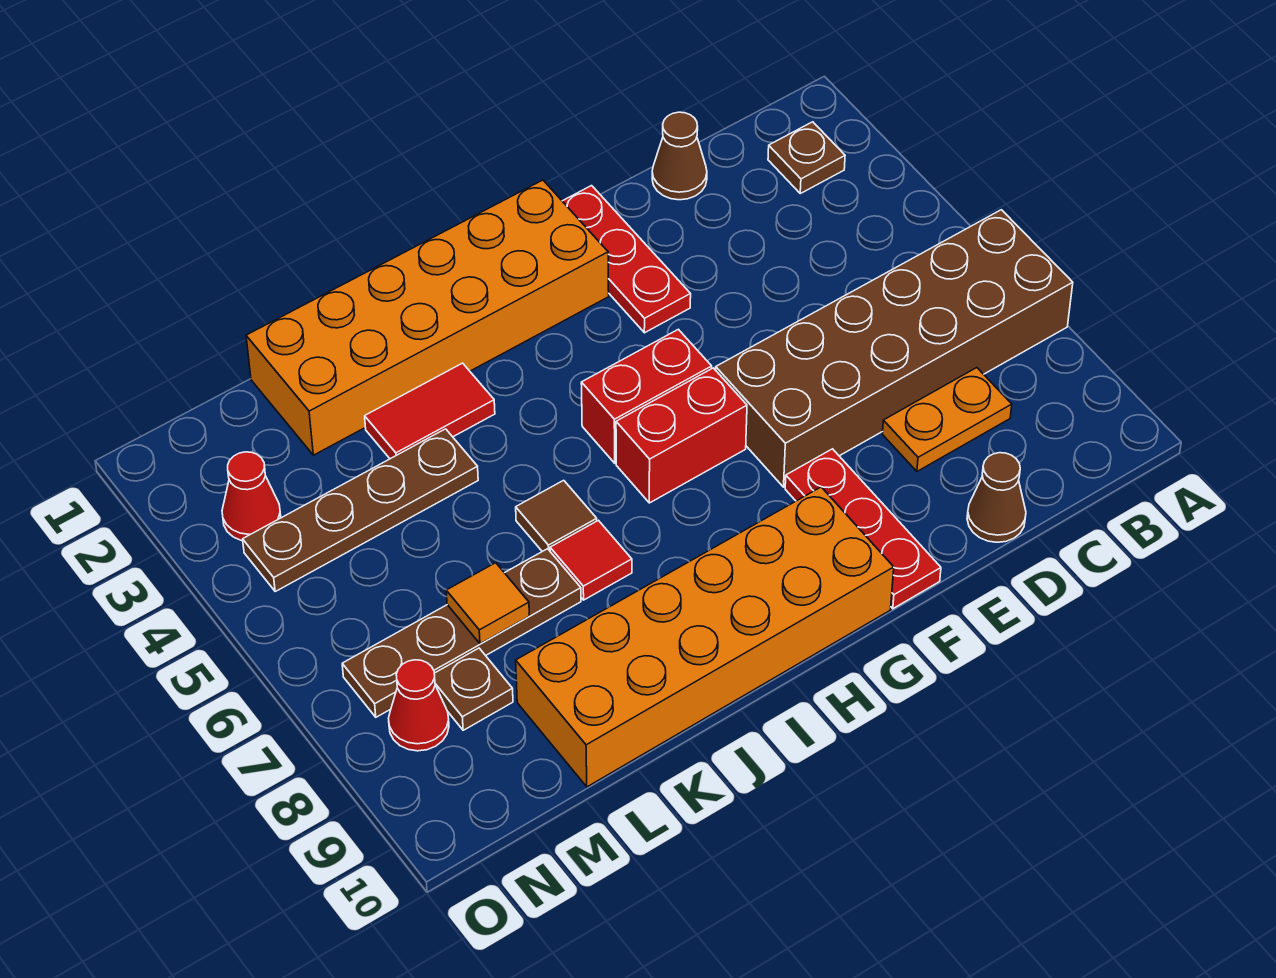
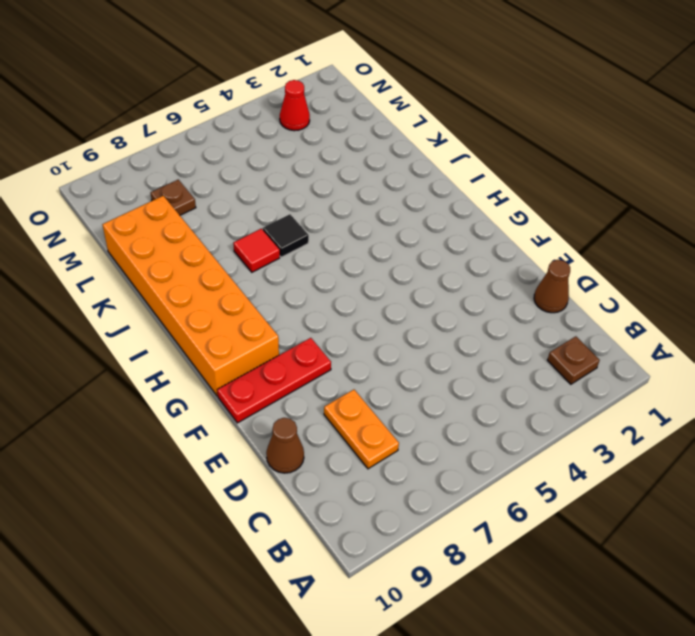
black tile J6 level 1 -> brown tile J6 level 1
none -> brown brick A6:F7 level 1
none -> red plate F1:F3 level 1
none -> orange brick G1:L2 level 1

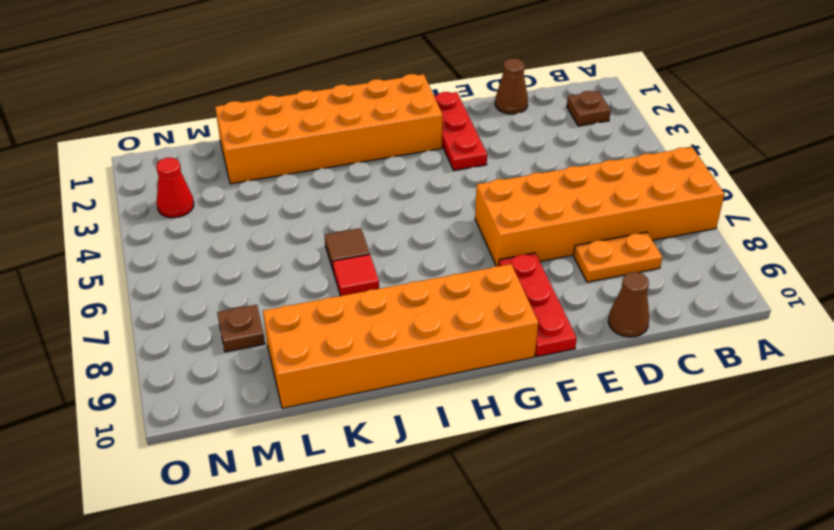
orange brick A6:F7 level 1 -> brown brick A6:F7 level 1
none -> red brick G5:H5 level 1
none -> red brick G6:H6 level 1
none -> red tile J3:K3 level 1

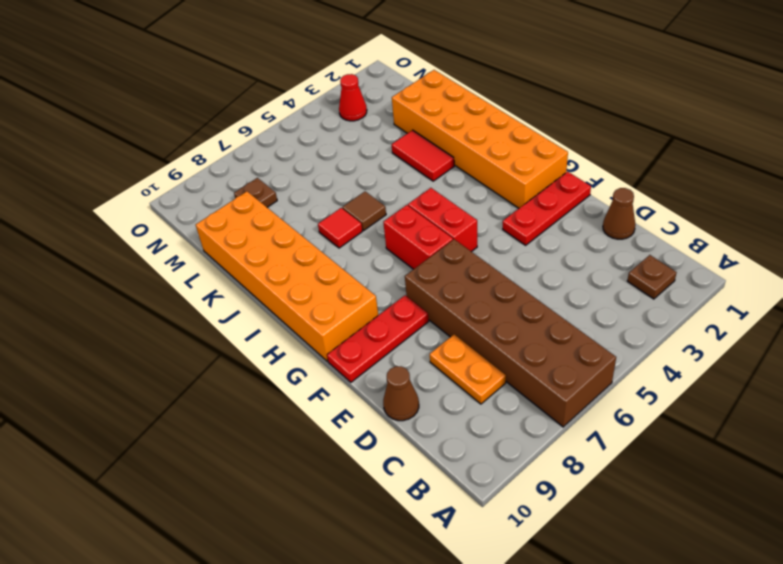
none -> brown plate K4:N4 level 1
none -> brown plate K7:N7 level 1
none -> red cone N8 level 1

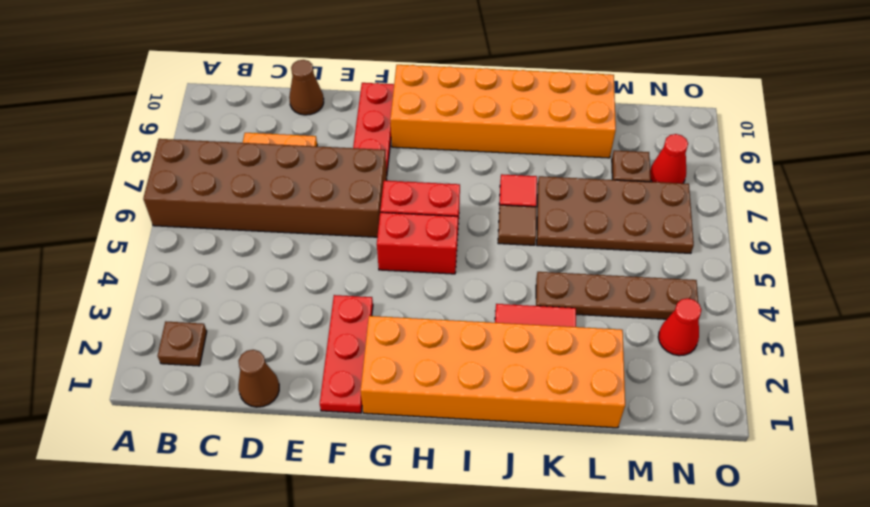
brown plate K6:N7 level 1 -> brown plate K7:N7 level 1
none -> orange tile L7 level 2

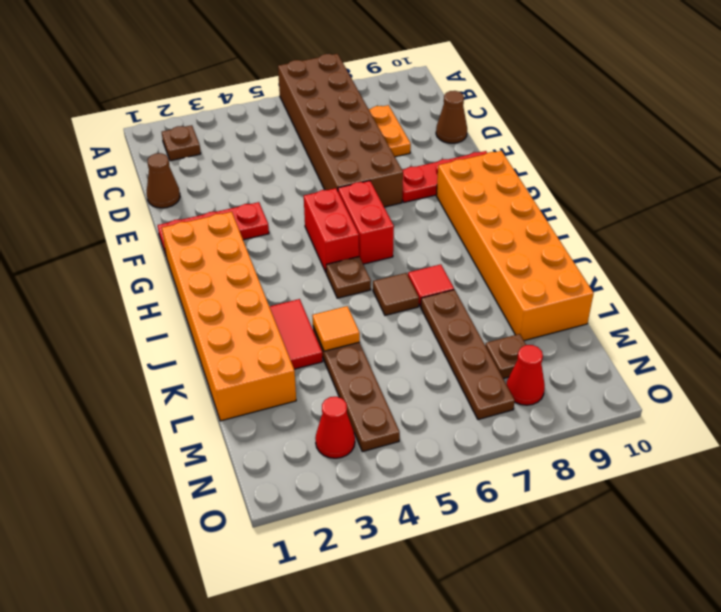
brown plate I5 level 1 -> none
orange tile K4 level 2 -> orange tile L7 level 2

